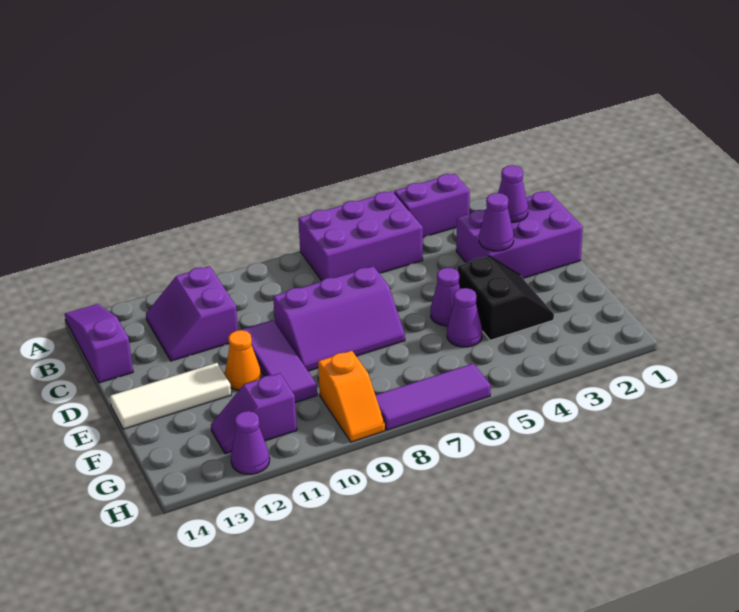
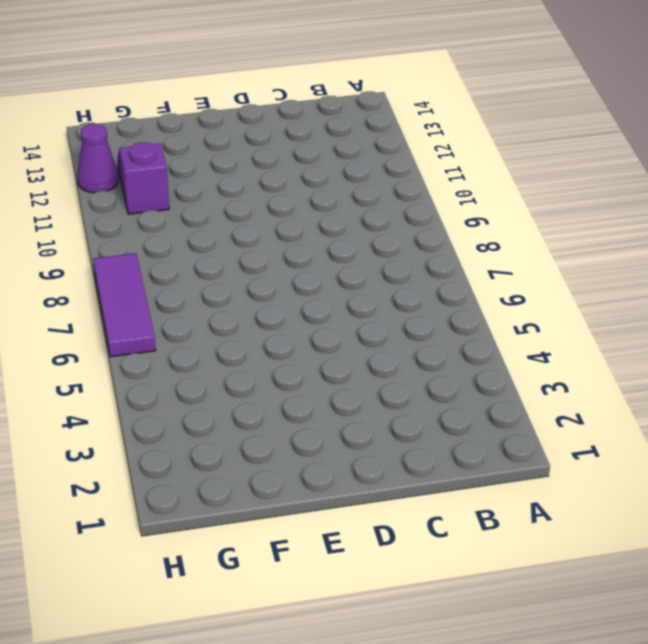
none -> purple brick A3:A4 level 1
none -> purple brick A5:B7 level 1
none -> purple slope A14:C14 level 1 top C

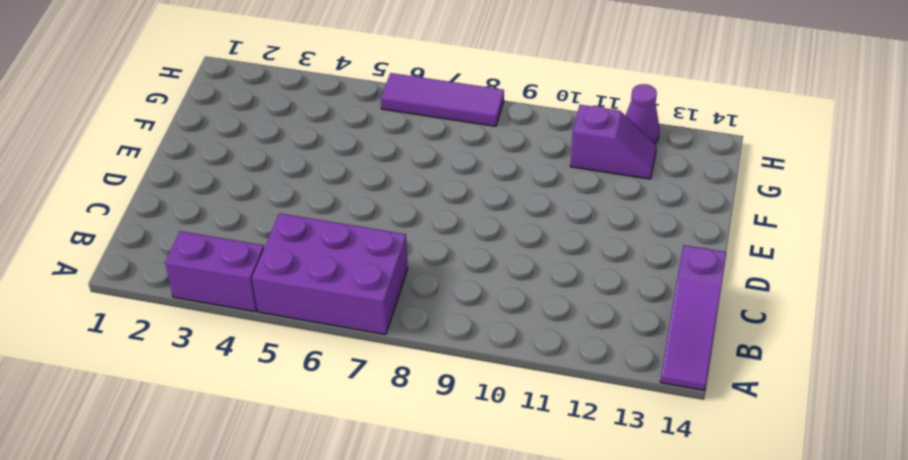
none -> purple slope B11:C12 level 1 top 11
none -> purple brick C1:D3 level 1
none -> purple slope D7:E9 level 1 top D

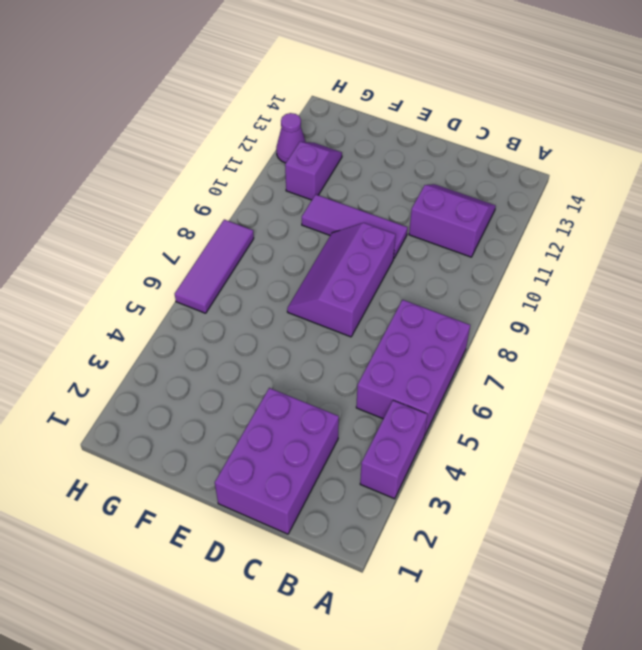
none -> purple slope A14:C14 level 1 top C
none -> black slope E3:F4 level 1 top 4
none -> purple cone E5 level 1

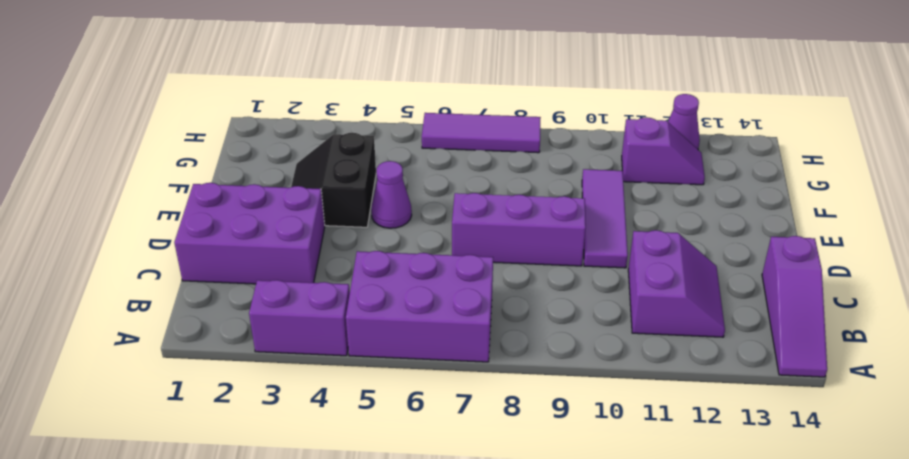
none -> orange cone E11 level 1
none -> white tile E12:E14 level 1
none -> purple cone F5 level 1

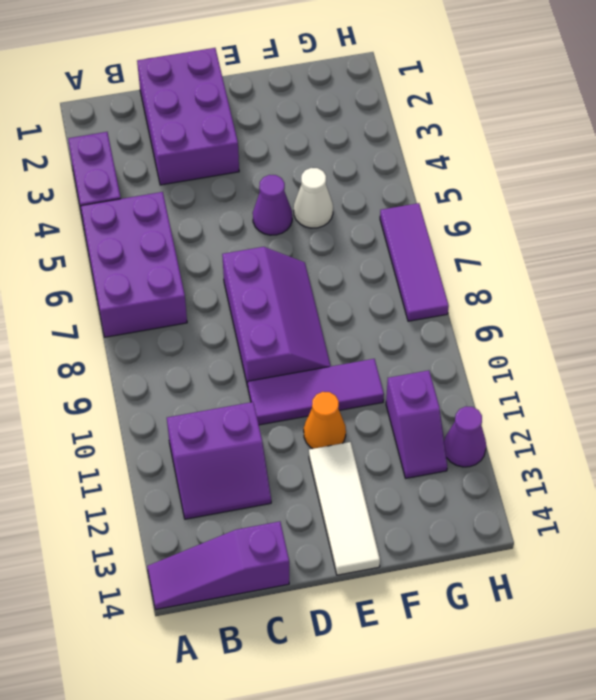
white cone F5 level 1 -> purple cone F5 level 1
none -> black slope E3:F4 level 1 top 4
none -> orange slope G9:H9 level 1 top G
none -> purple cone C2 level 2

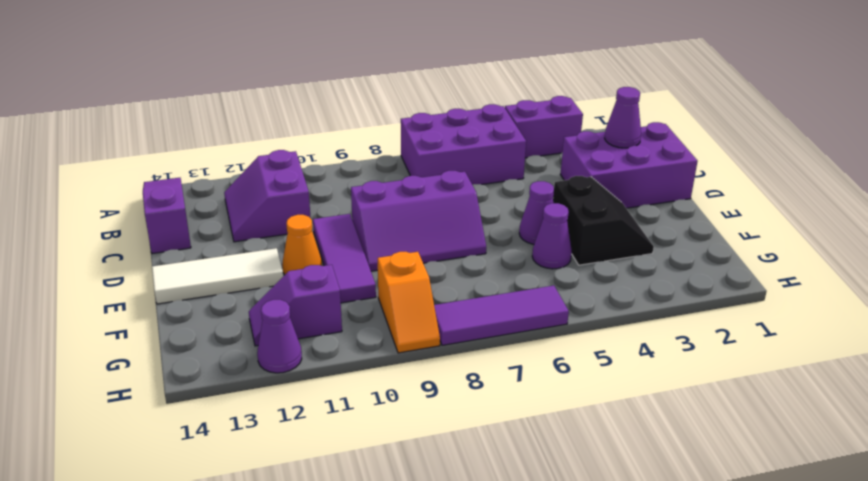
none -> purple cone D3 level 2

